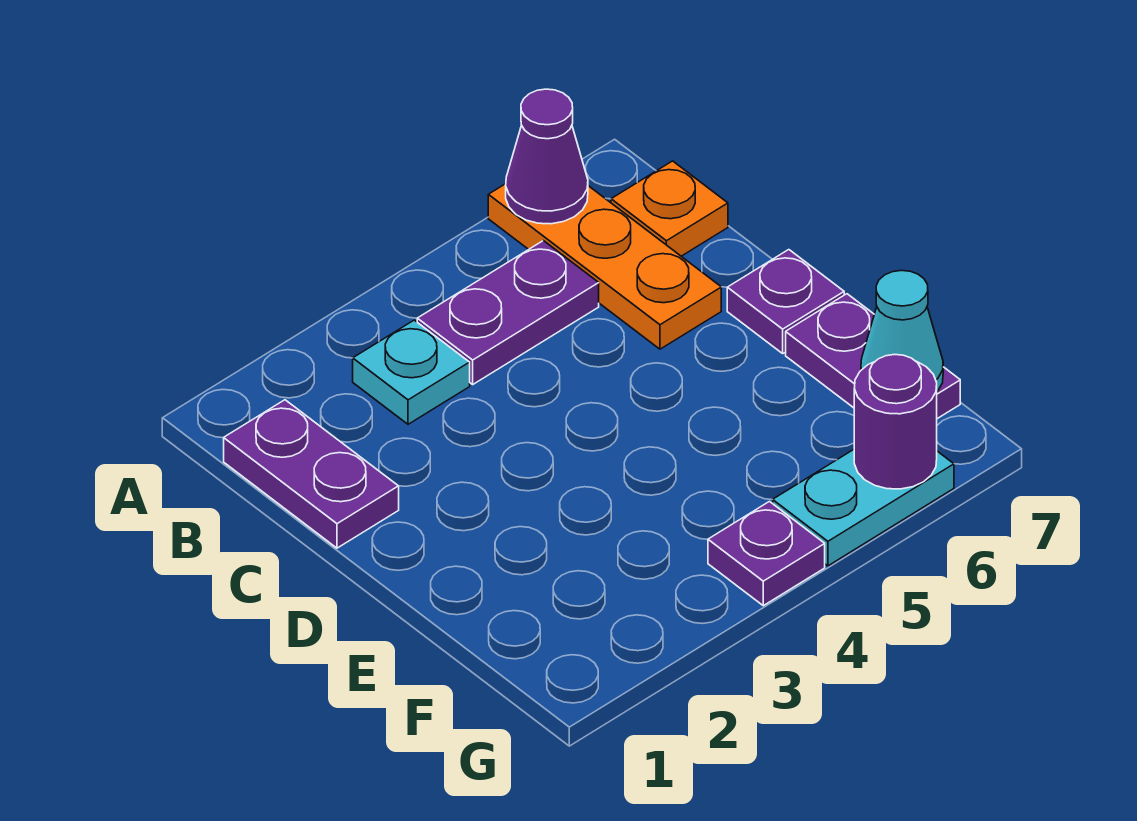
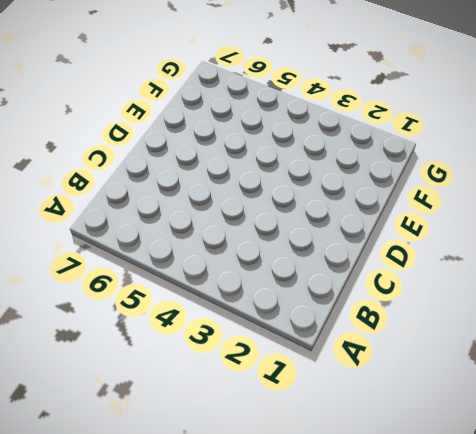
none -> orange plate A6:C6 level 1
none -> purple plate B1:C1 level 1
none -> cyan plate B3 level 1

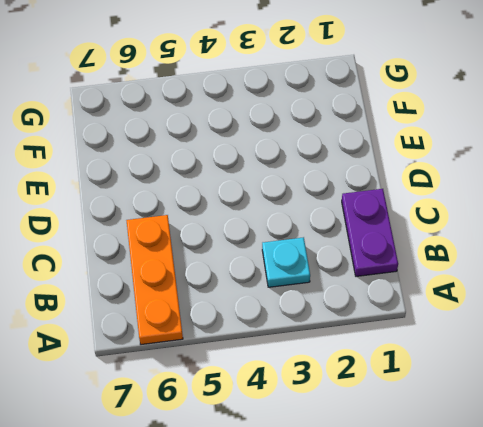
none -> purple plate B4:B5 level 1
none -> orange plate B7 level 1
none -> purple plate D7 level 1

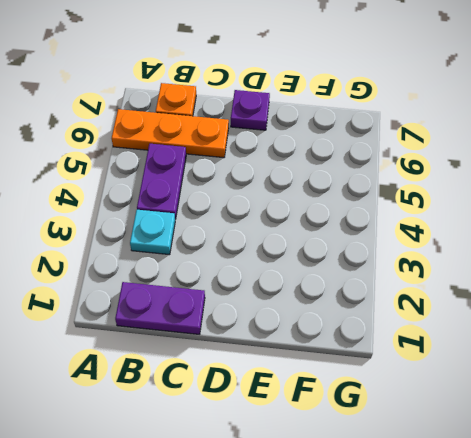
none -> purple plate E7:F7 level 1
none -> purple plate G4 level 1
none -> cyan plate G5:G6 level 1

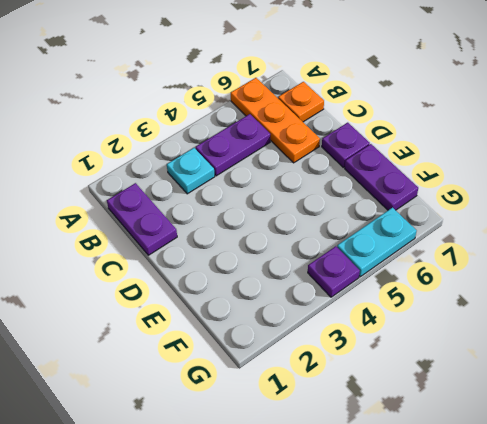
none -> purple cone A6 level 2
none -> cyan cone F7 level 2
none -> purple round brick G6 level 2

